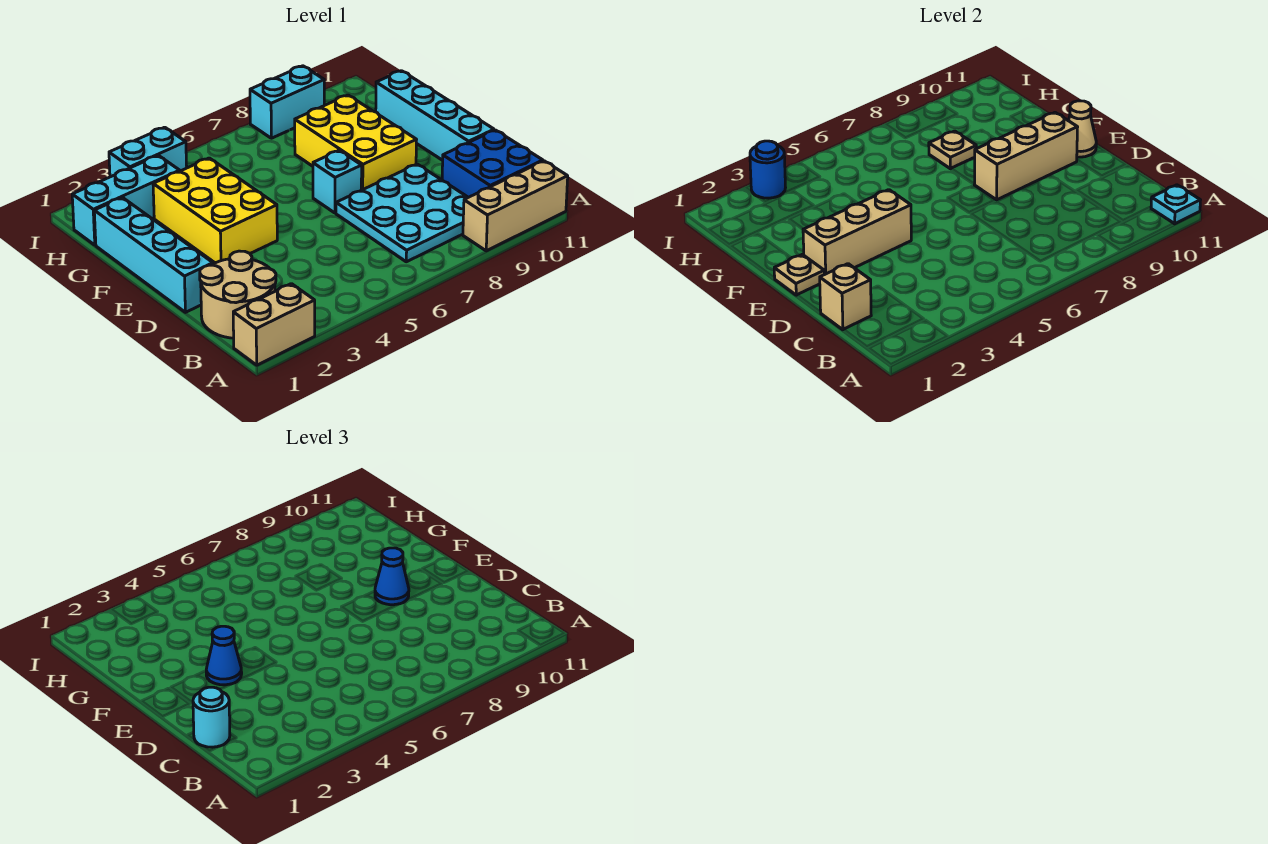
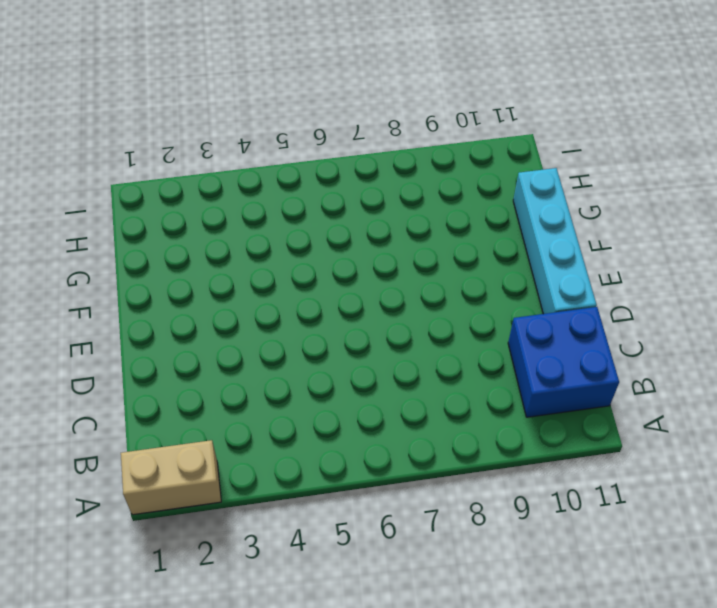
none -> tan brick A9:A11 level 1
none -> tan round brick B1:C2 level 1
none -> cyan plate B7:D9 level 1

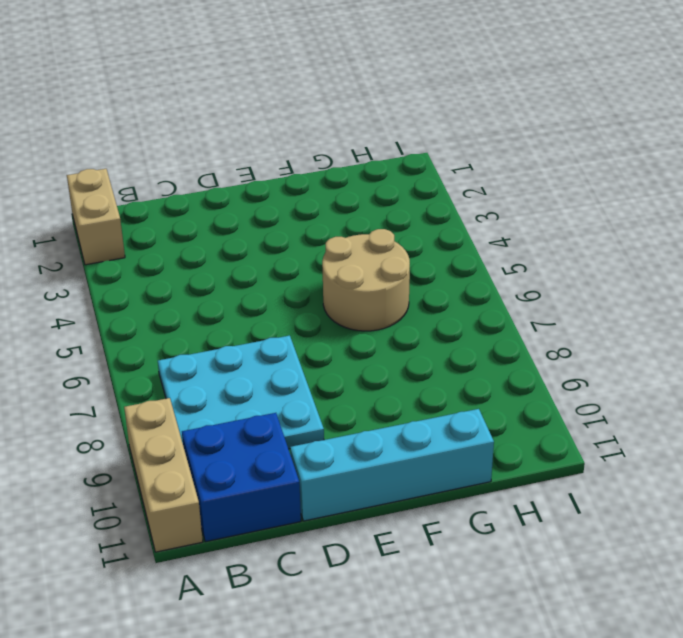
tan round brick F5:G6 level 1 -> tan round brick B1:C2 level 1
none -> cyan brick D1:G1 level 1
none -> yellow brick E3:G4 level 1
none -> cyan brick E7 level 1

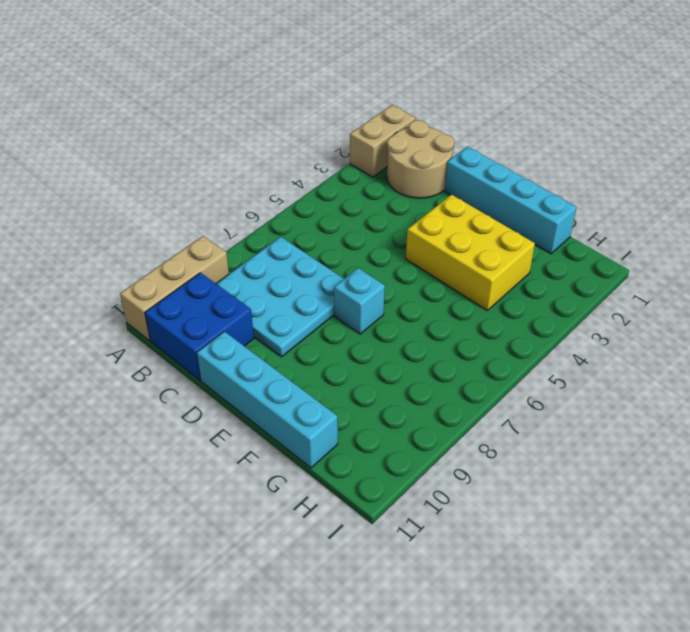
none -> yellow brick E8:G9 level 1
none -> cyan brick H1:H3 level 1
none -> cyan brick I3:I4 level 1

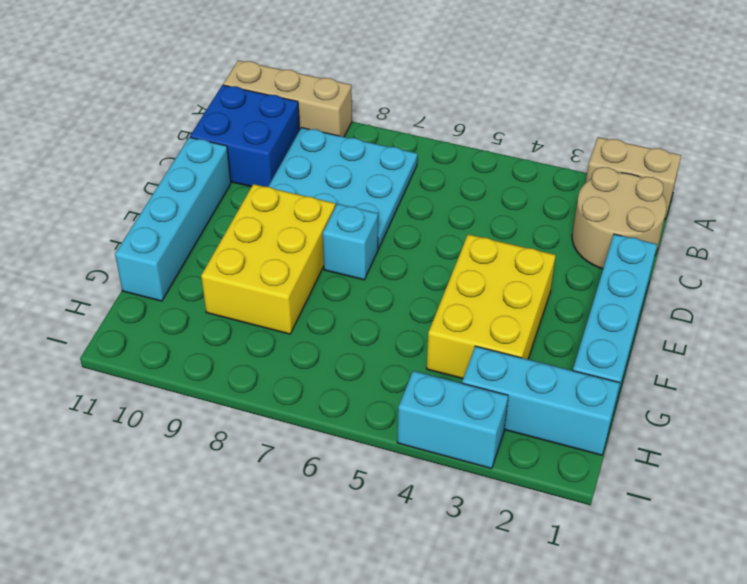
none -> cyan brick I8:I9 level 1
none -> cyan plate A11 level 2
none -> tan brick C1 level 2

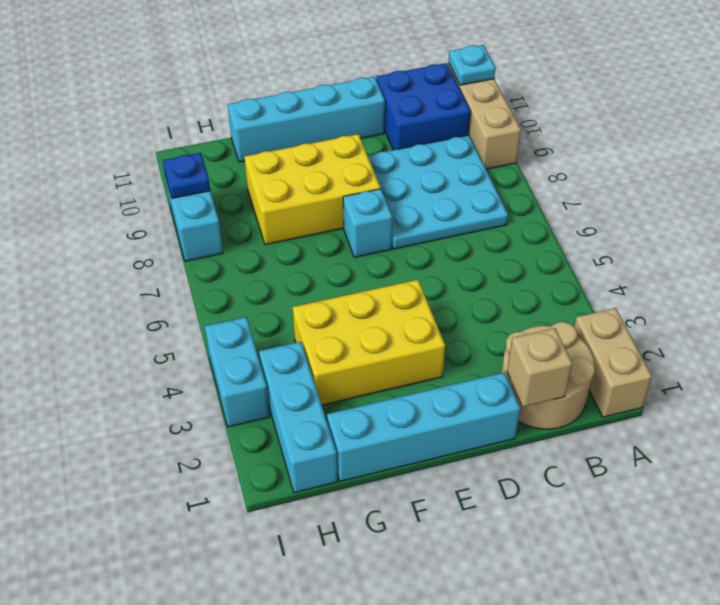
blue plate I9 level 2 -> none
none -> tan plate E1 level 2
none -> tan brick E2:E4 level 2
none -> tan brick E8:E10 level 2

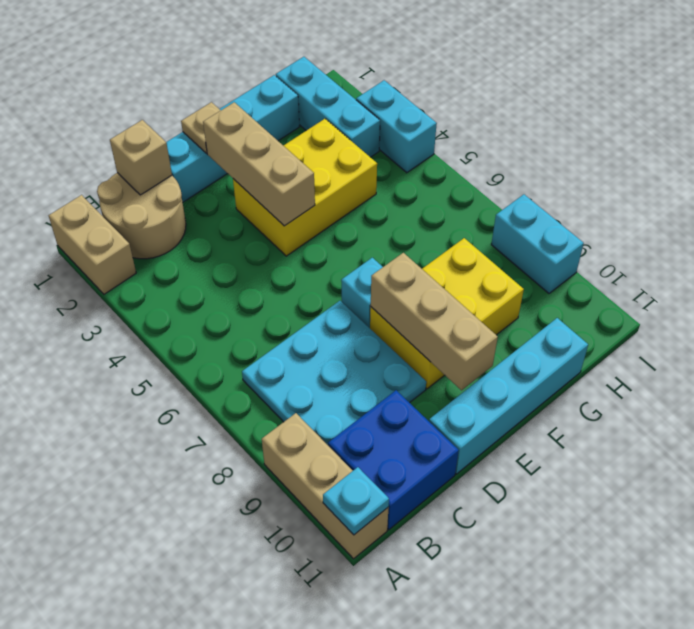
none -> tan cone E11 level 2
none -> tan plate G8 level 2
none -> blue round brick I3 level 2

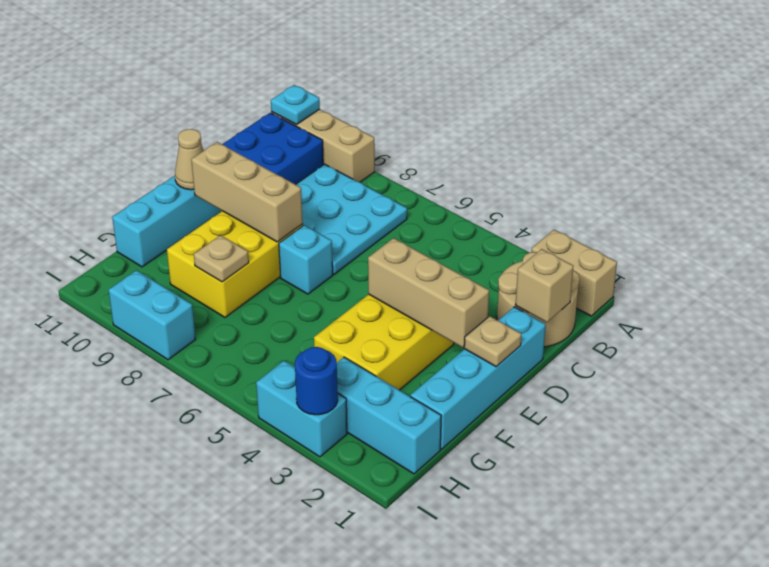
none -> cyan round brick C1 level 3
none -> blue cone E3 level 3
none -> blue cone E9 level 3

